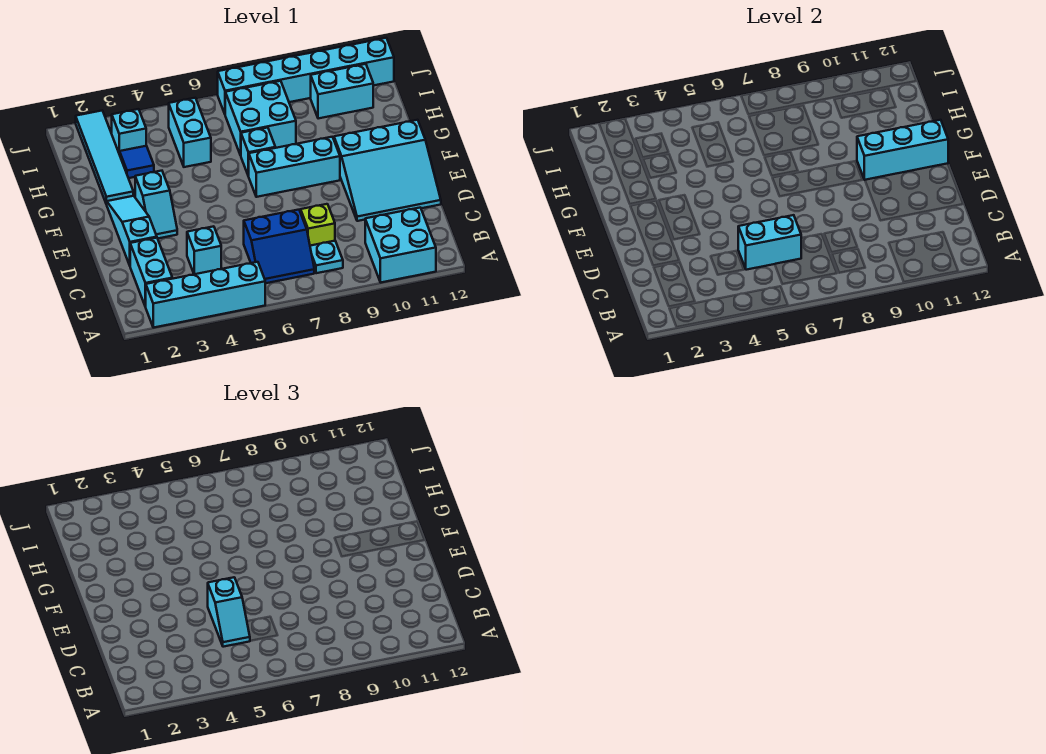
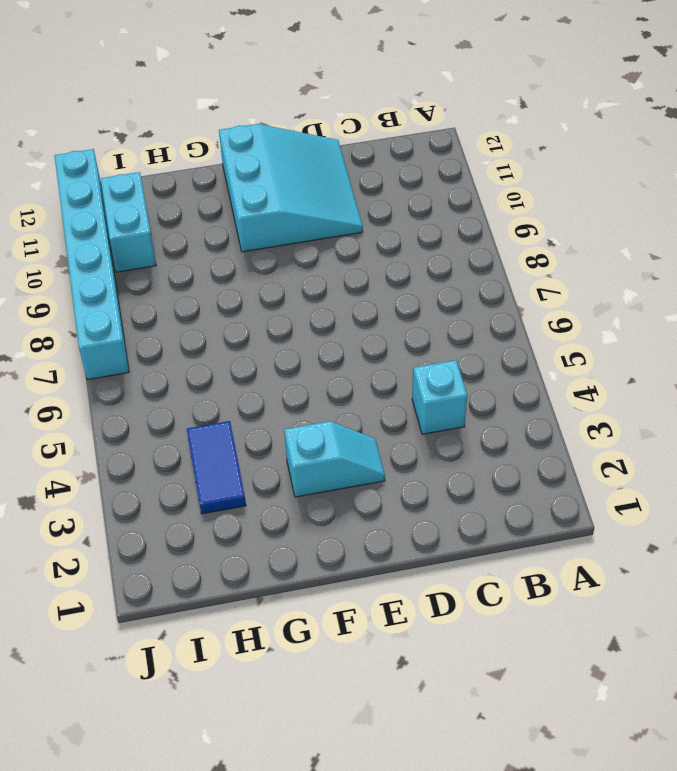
blue tile H3:H4 level 1 -> blue tile H3 level 1
none -> cyan brick A2:A5 level 1
none -> cyan brick A10:B11 level 1
none -> cyan brick B2:C2 level 1

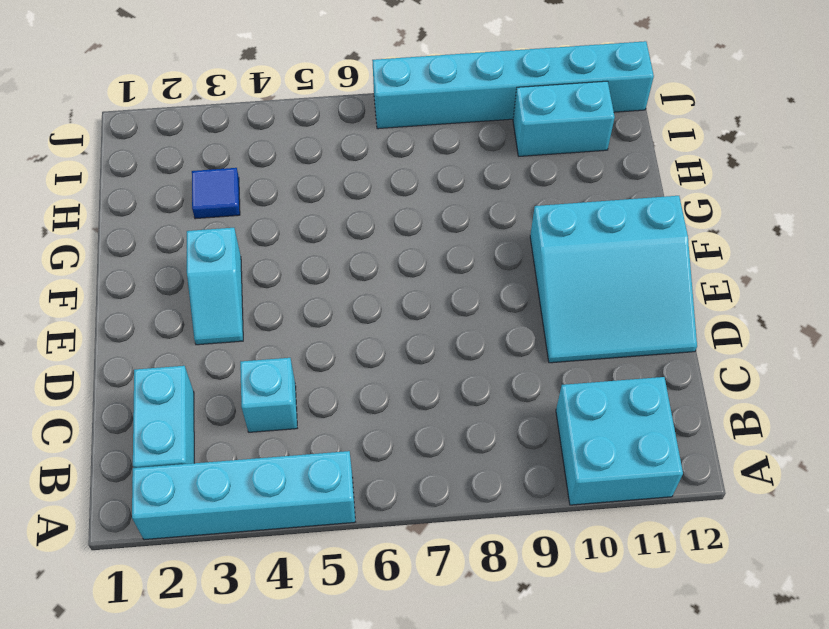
none -> blue slope B6:C7 level 1 top C
none -> cyan plate B8 level 1
none -> lime brick C8 level 1

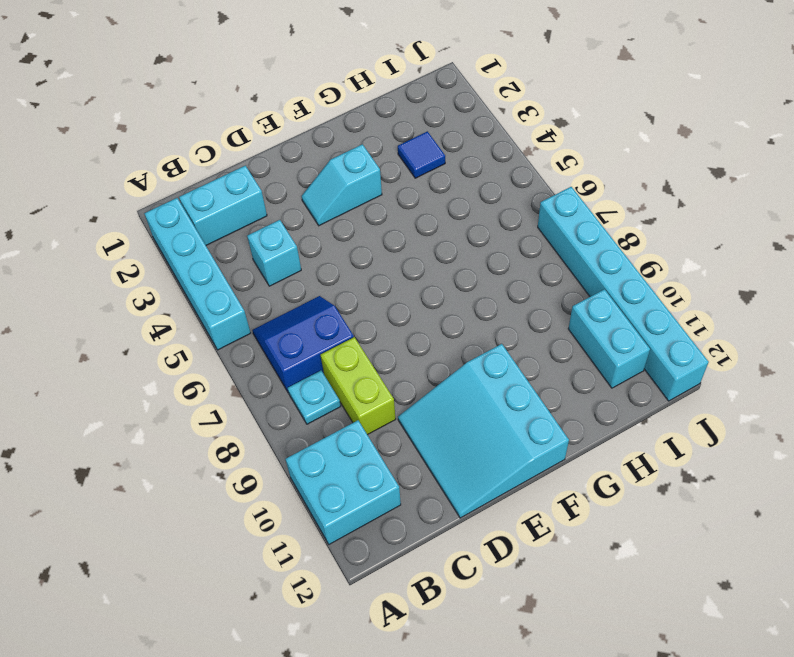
blue slope B6:C7 level 1 top 7 -> blue slope B6:C7 level 1 top C
lime brick C8:C9 level 1 -> lime brick C8 level 1
none -> cyan slope D2:F2 level 1 top D
none -> cyan brick F7:F9 level 1
none -> cyan tile G2:J2 level 1

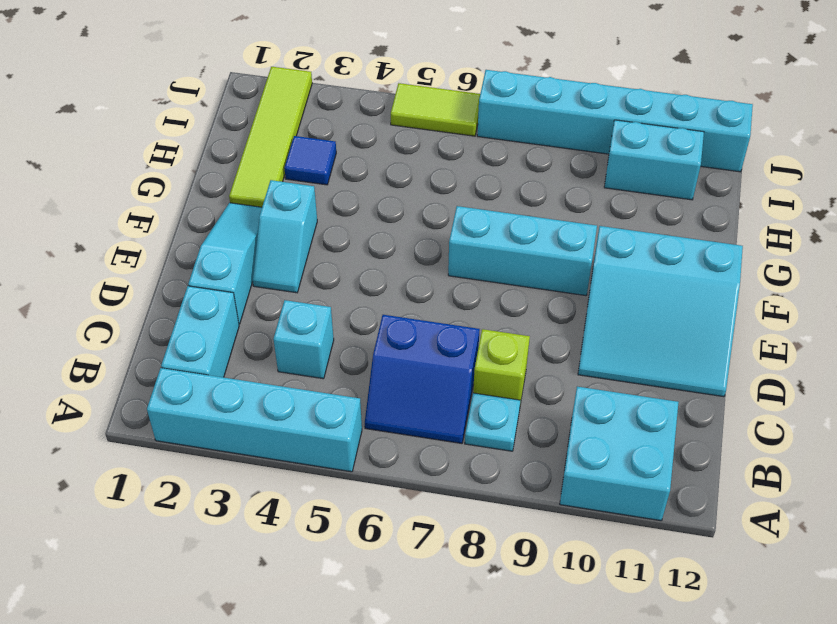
lime tile G2:J2 level 1 -> cyan tile G2:J2 level 1
lime tile J5:J6 level 1 -> none
none -> cyan brick G7 level 1
none -> cyan brick H5:I5 level 1
none -> cyan brick H7:I8 level 1

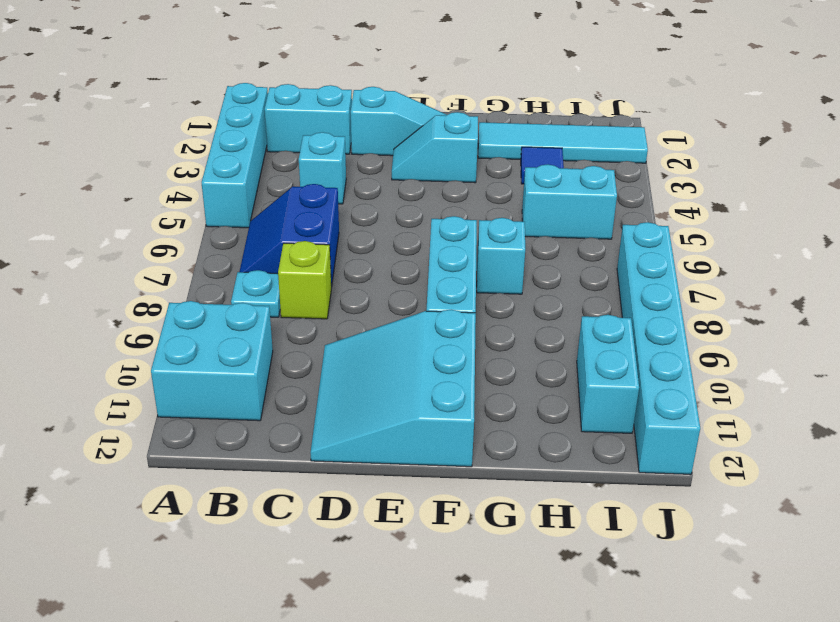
none -> cyan brick H7:I8 level 1
none -> cyan brick I3 level 1
none -> cyan brick C5:C6 level 2

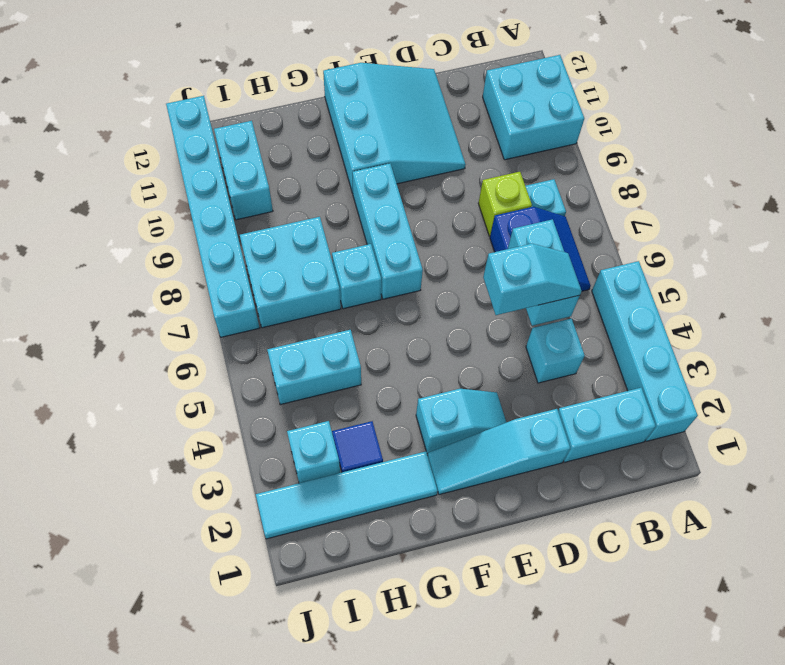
none -> cyan brick F10:F12 level 2

